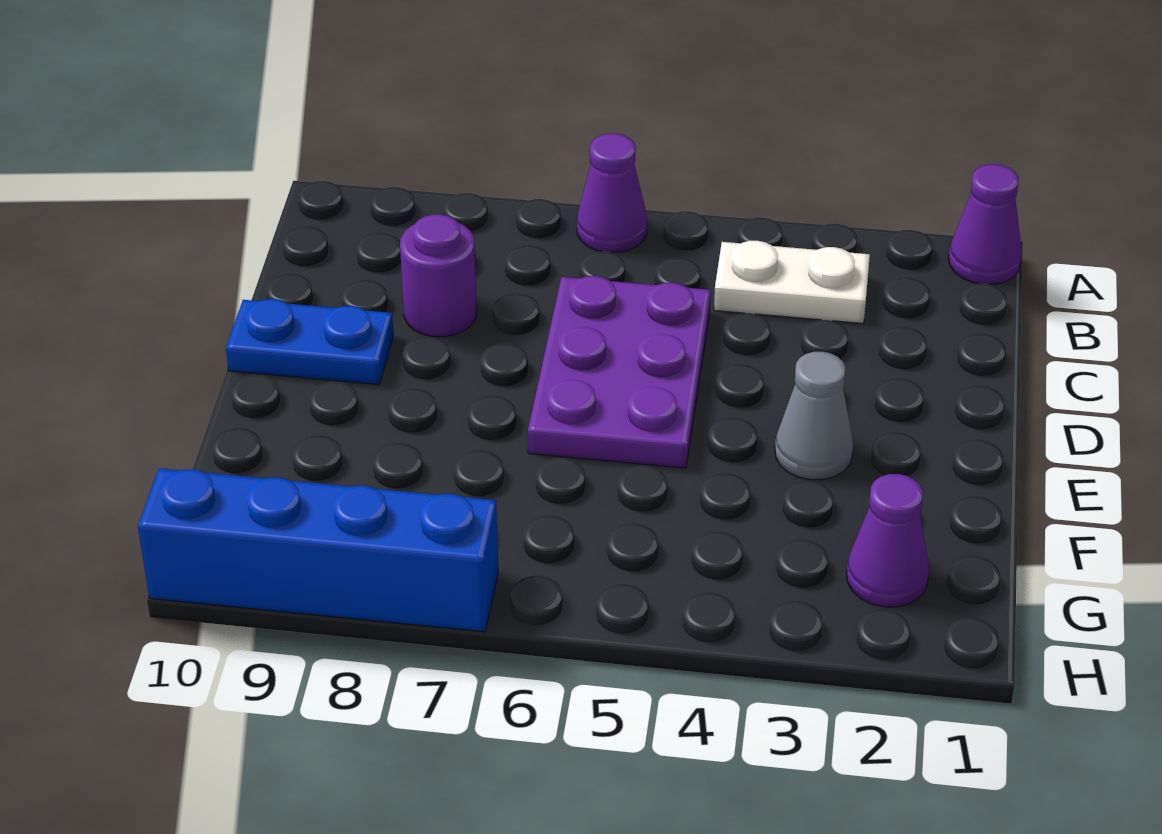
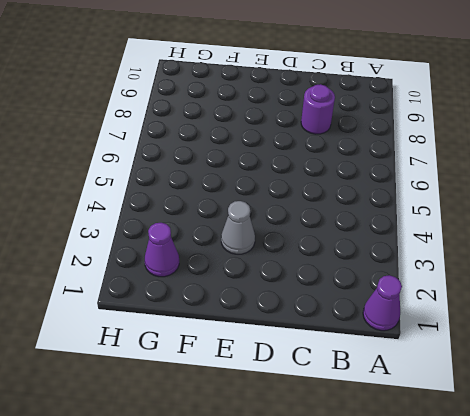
none -> purple cone A6 level 1
none -> white plate B3:B4 level 1

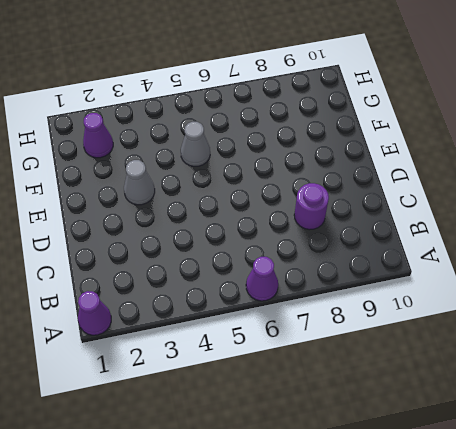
grey cone F5 level 1 -> none
none -> white plate B3:B4 level 1
none -> purple plate C5:E6 level 1

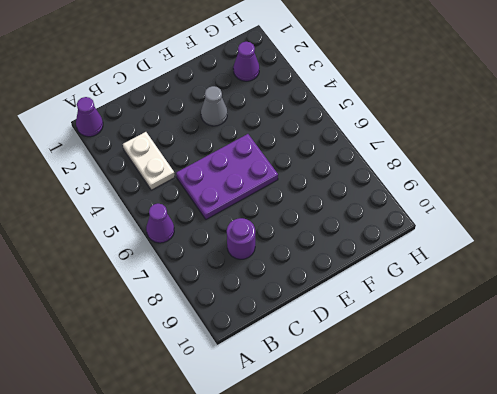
none -> blue plate D9:D10 level 1
none -> blue brick H7:H10 level 1

